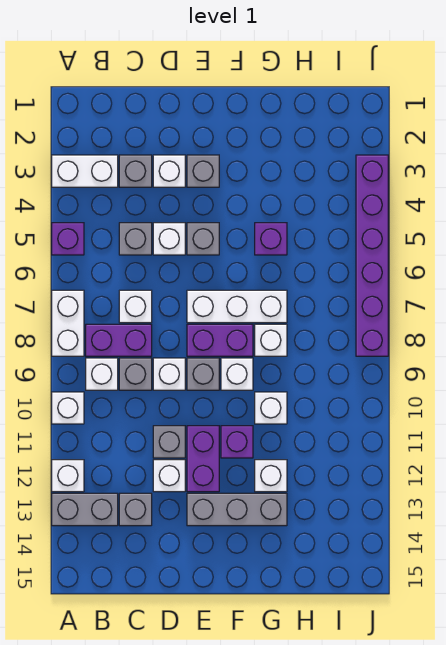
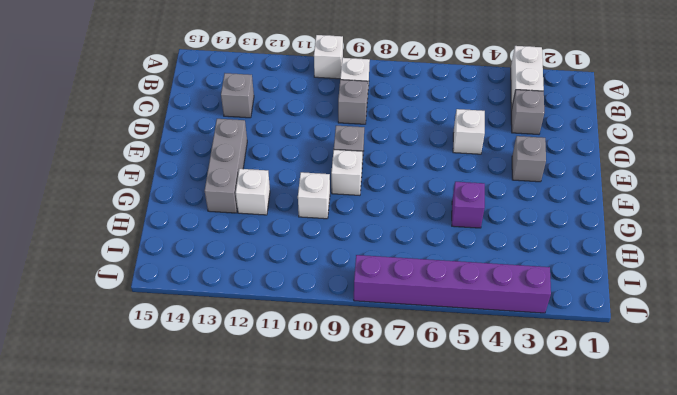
none -> purple brick A5 level 1
none -> white brick A7:A8 level 1
none -> white brick A12 level 1
none -> grey brick A13:B13 level 1

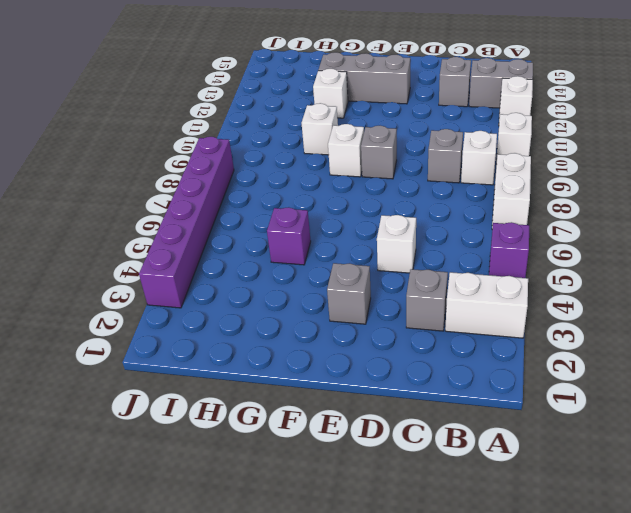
none -> purple brick B8:C8 level 1
none -> grey brick C5 level 1
none -> white brick C7 level 1
none -> white brick D3 level 1

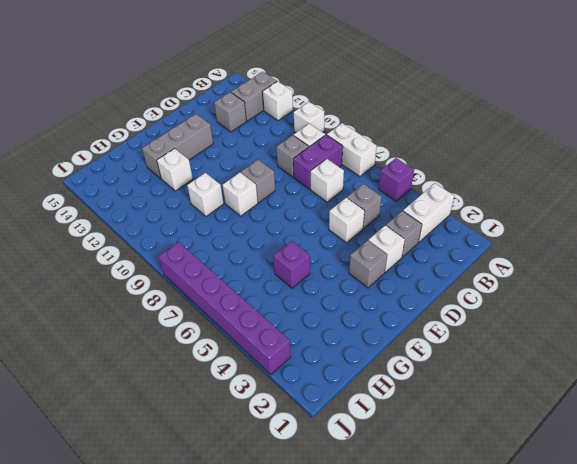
none -> white brick D9 level 1
none -> grey brick D11 level 1
none -> white brick D12 level 1
none -> grey brick E5 level 1

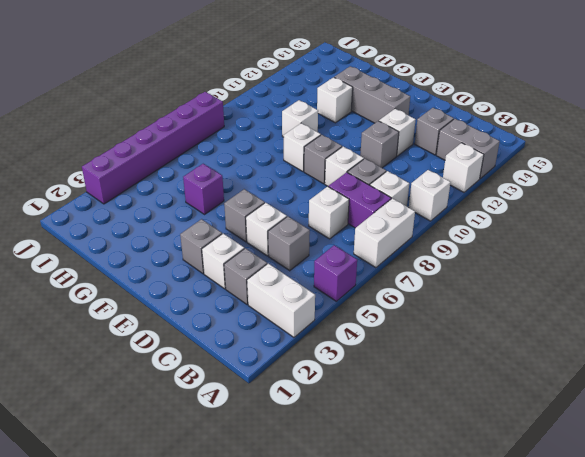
none -> white brick E7:G7 level 1
none -> purple brick E8:F8 level 1
none -> purple brick E11:E12 level 1
none -> purple brick F11 level 1

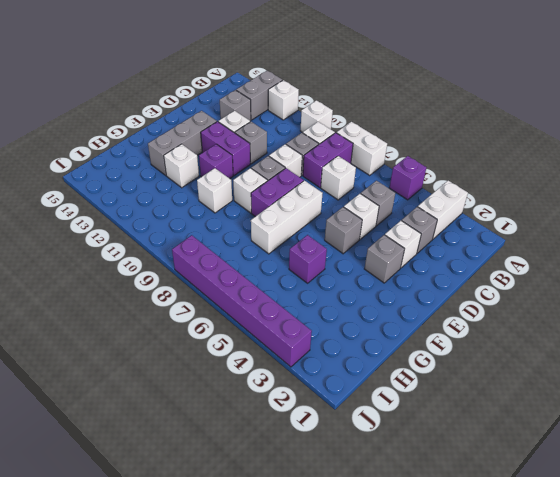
none -> white brick G8 level 1

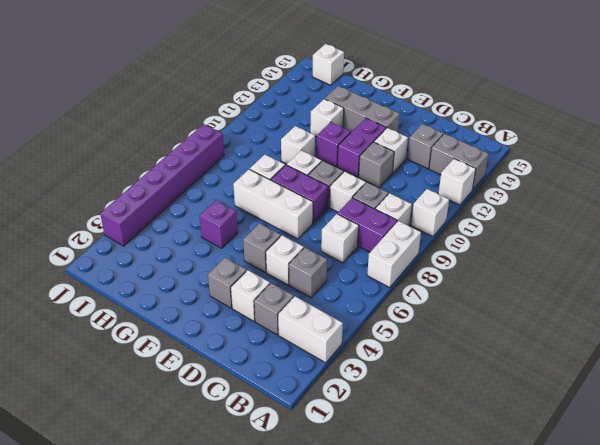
white brick I15 level 1 -> none
none -> purple brick A5 level 1

